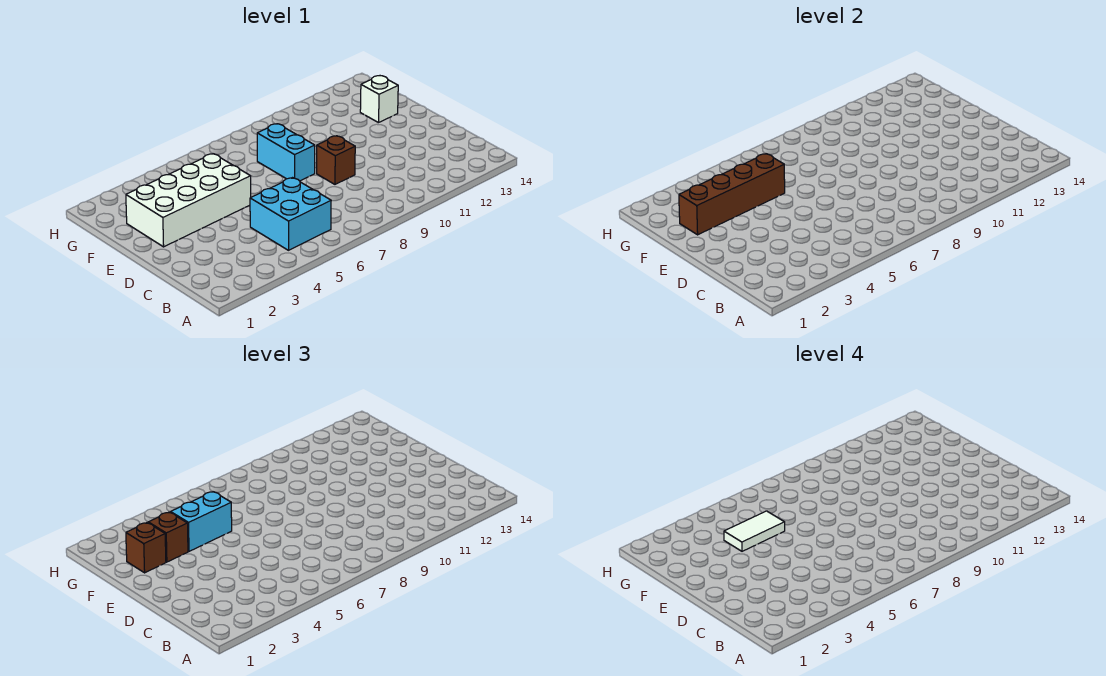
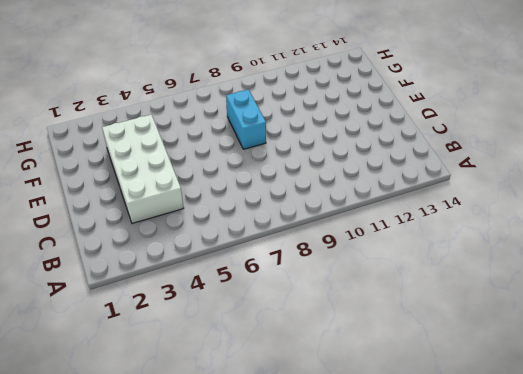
white brick C3:F4 level 1 -> white brick E2:F5 level 1
none -> cyan brick B5:C6 level 1
none -> brown brick D9 level 1

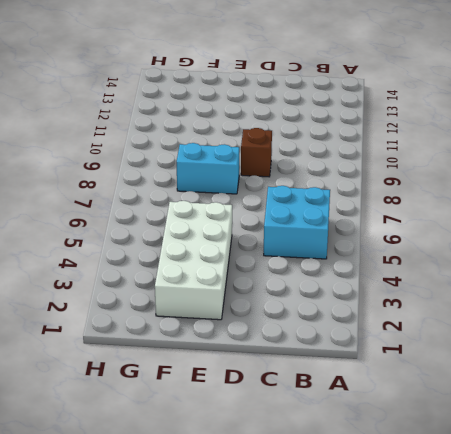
none -> white brick F13 level 1
none -> brown brick F2:F5 level 2

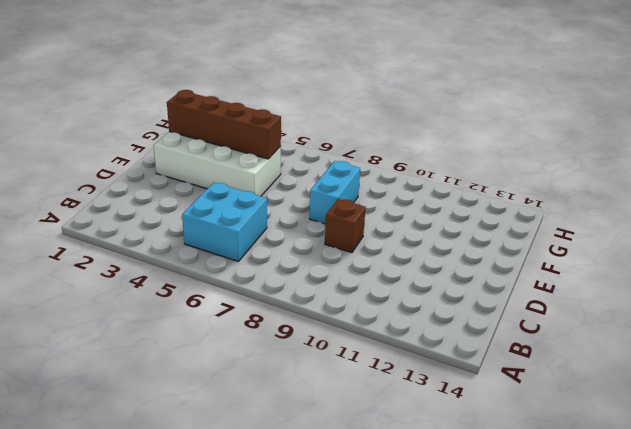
none -> white brick F13 level 1
none -> brown brick F2 level 3

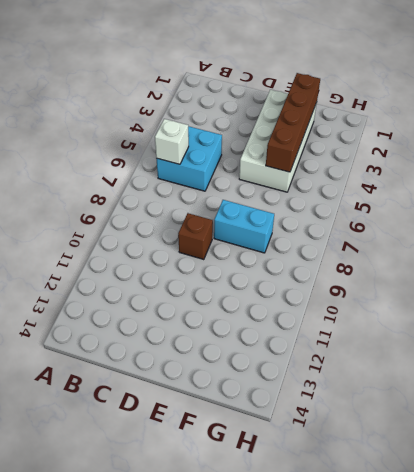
white brick B6 level 2 -> white brick F13 level 1
none -> brown brick F2 level 3
none -> brown brick F3 level 3

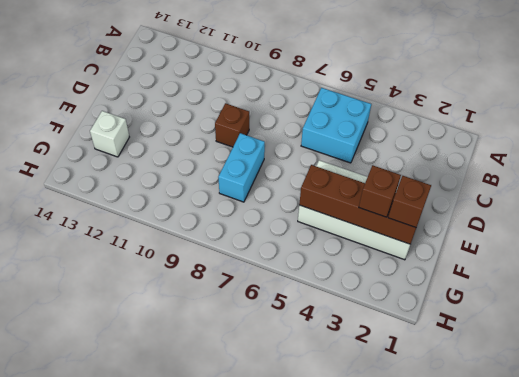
none -> cyan brick F4:F5 level 3
none -> white tile F4:F5 level 4

